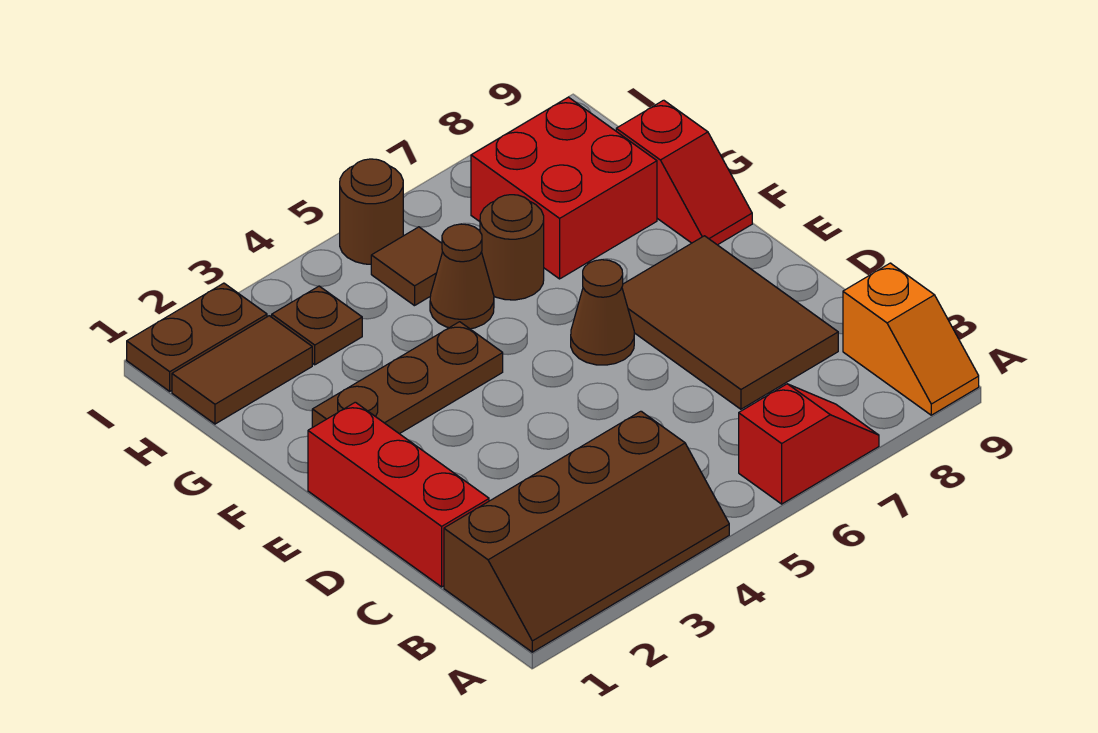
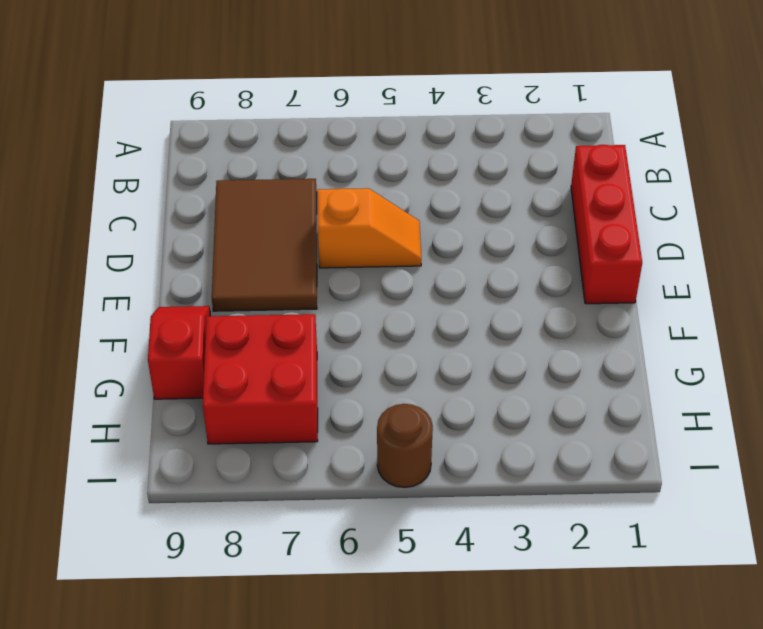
orange slope D5:D6 level 1 top 6 -> orange slope A9:B9 level 1 top B
none -> brown slope A1:B4 level 1 top B
none -> red slope A6:A7 level 1 top 6
none -> brown cone E6 level 1

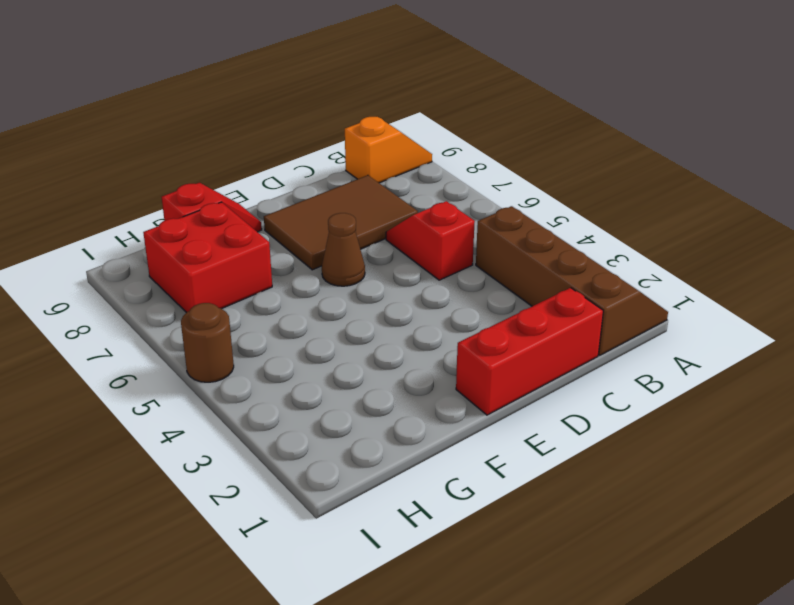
red slope C5:C6 level 1 top 5 -> red slope A6:A7 level 1 top 6
none -> brown plate F2:F4 level 1
none -> brown cone G5 level 1
none -> brown round brick G6 level 1

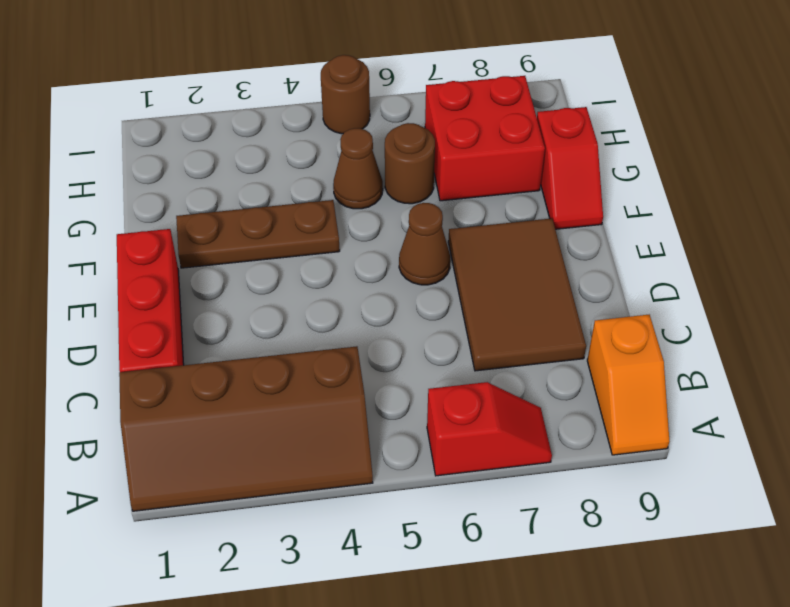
none -> brown tile H1:H2 level 1
none -> brown plate H3 level 1
none -> brown tile H5 level 1

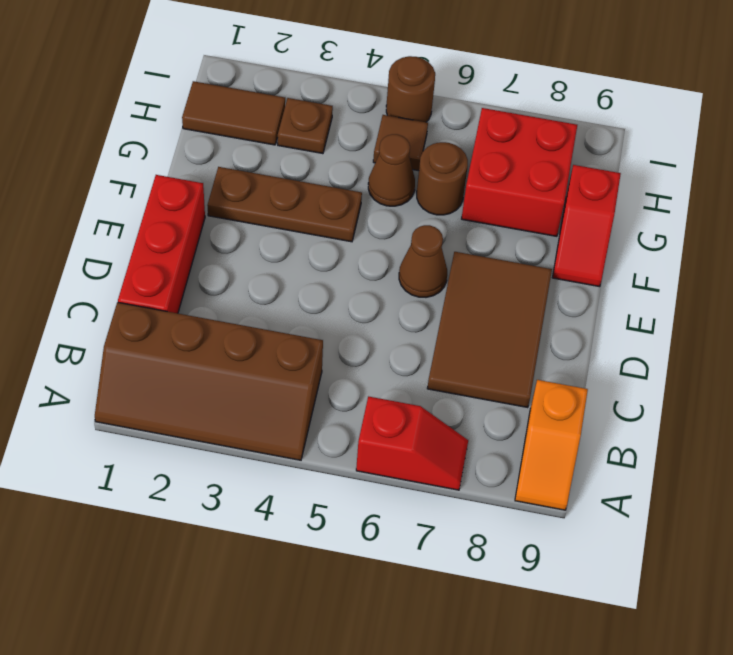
none -> brown plate I1:I2 level 1

